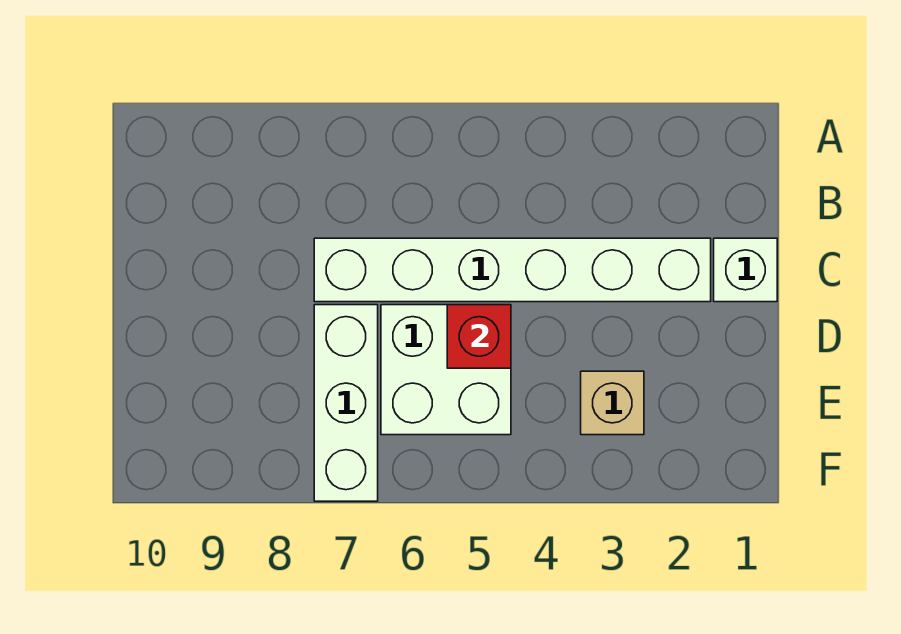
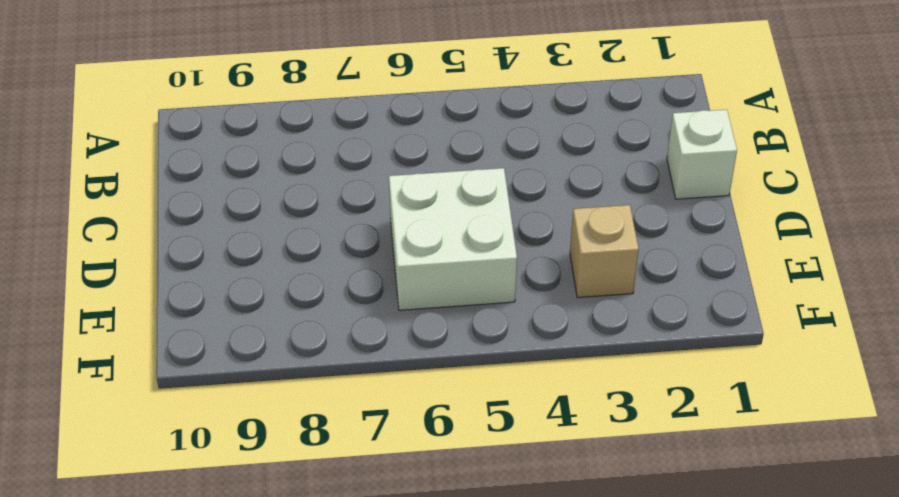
none -> white brick C2:C7 level 1
none -> white brick D7:F7 level 1

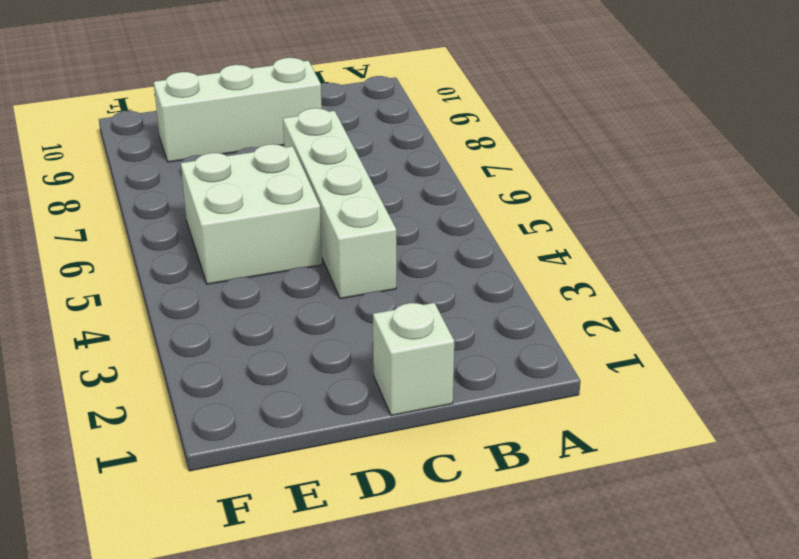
white brick C4:C7 level 1 -> white brick C2:C7 level 1
white brick C9:E9 level 1 -> white brick D7:F7 level 1
none -> tan brick E3 level 1
none -> red brick D5 level 2

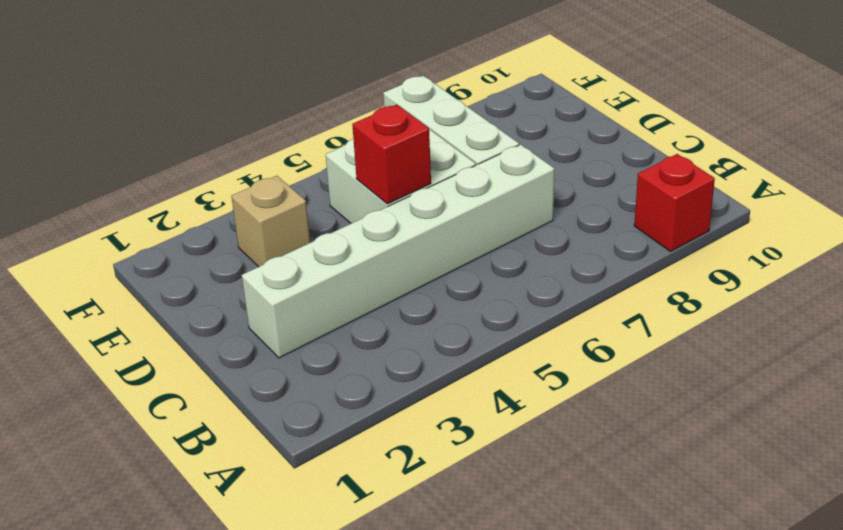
red brick A9 level 1 -> none
none -> white brick C1 level 1

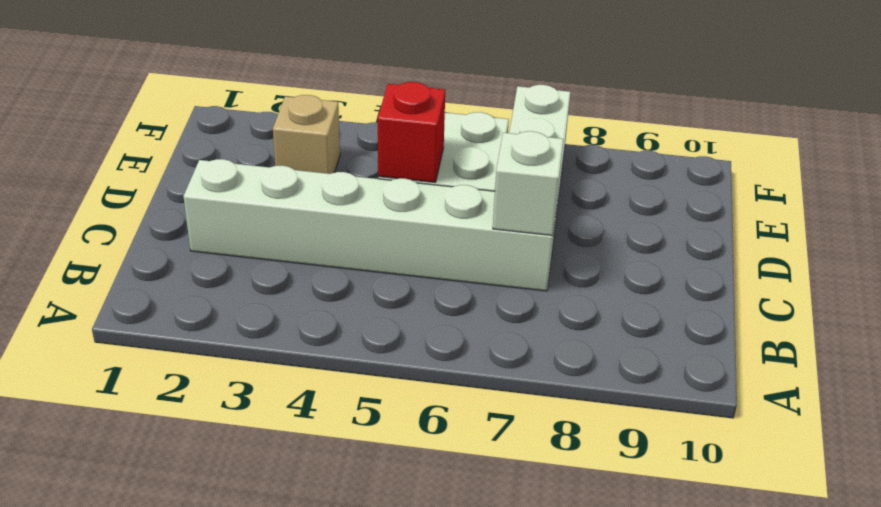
white brick C7 level 2 -> white brick C1 level 1

